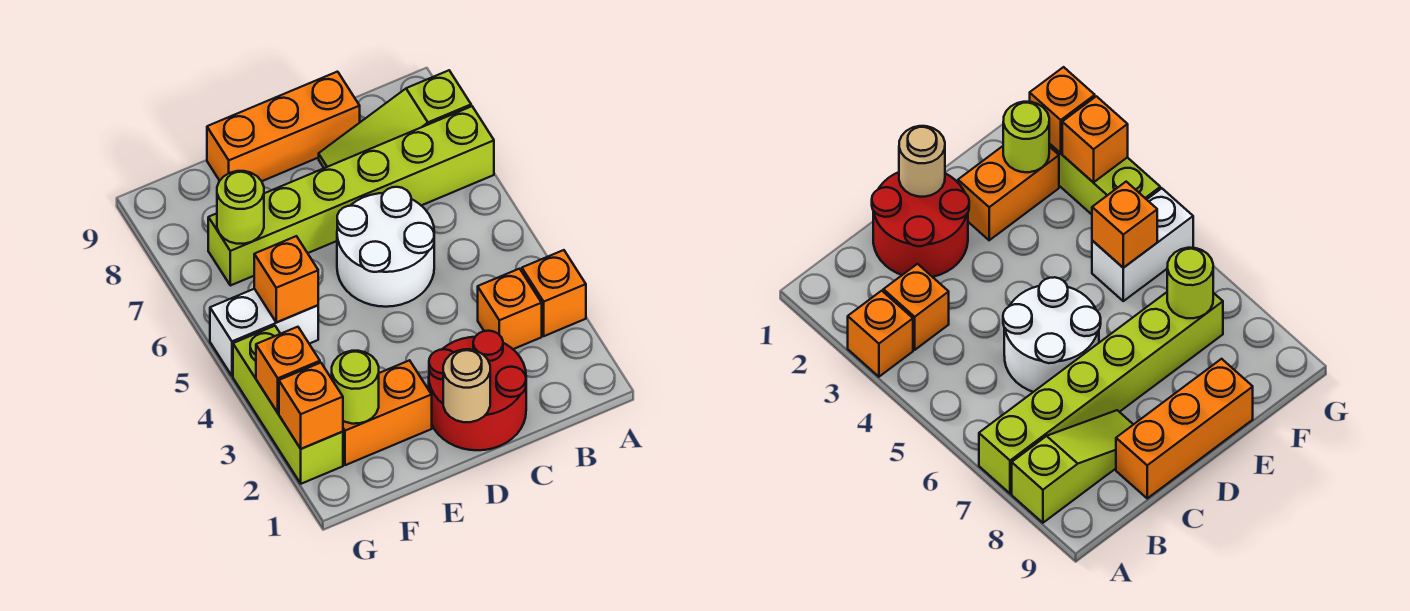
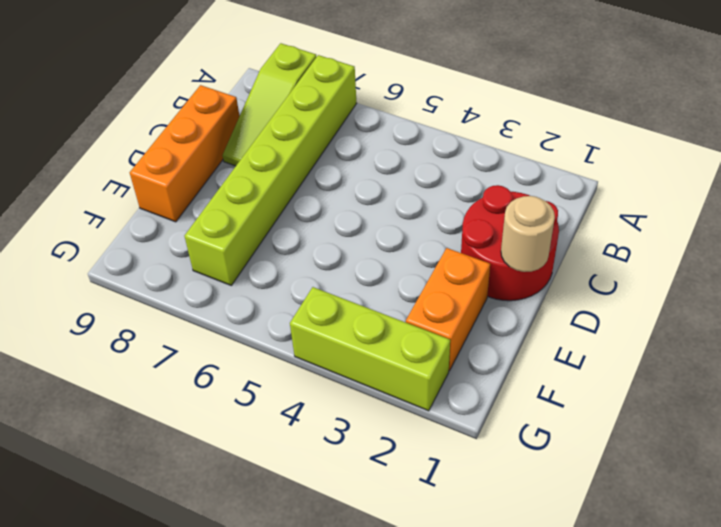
none -> orange brick A3 level 1
none -> orange brick B3 level 1
none -> white round brick C5:D6 level 1

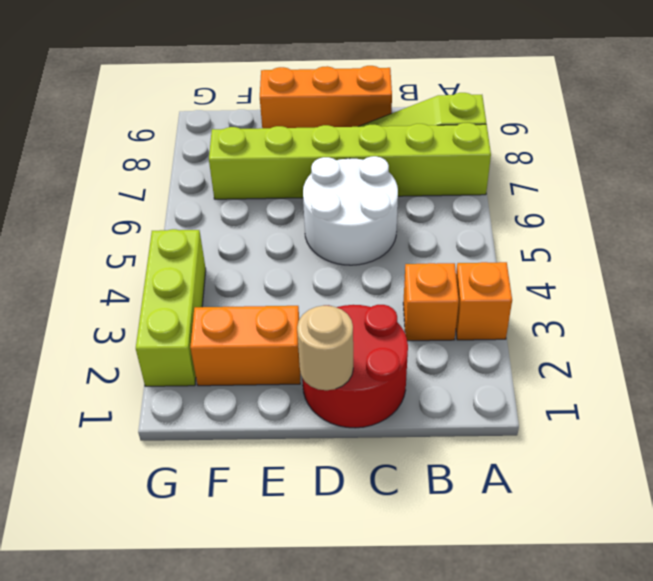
none -> white brick F5:G5 level 1
none -> lime round brick F2 level 2
none -> orange brick F5 level 2

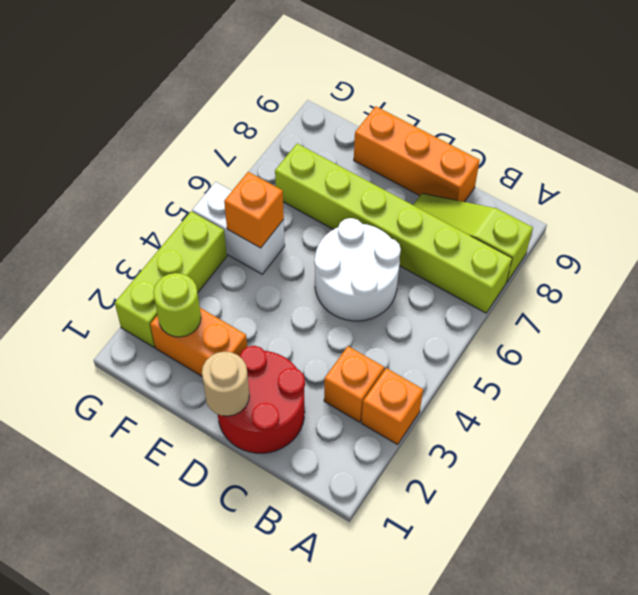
none -> lime round brick F7 level 2
none -> orange brick G2 level 2
none -> orange brick G3 level 2

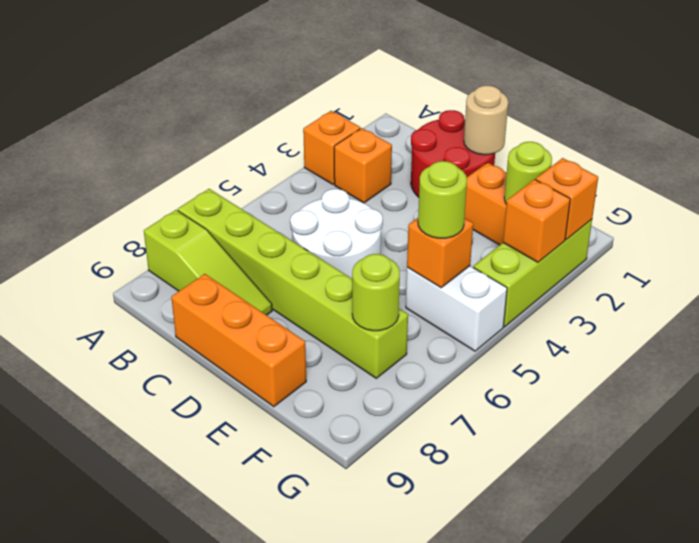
lime round brick F5 level 3 -> none

